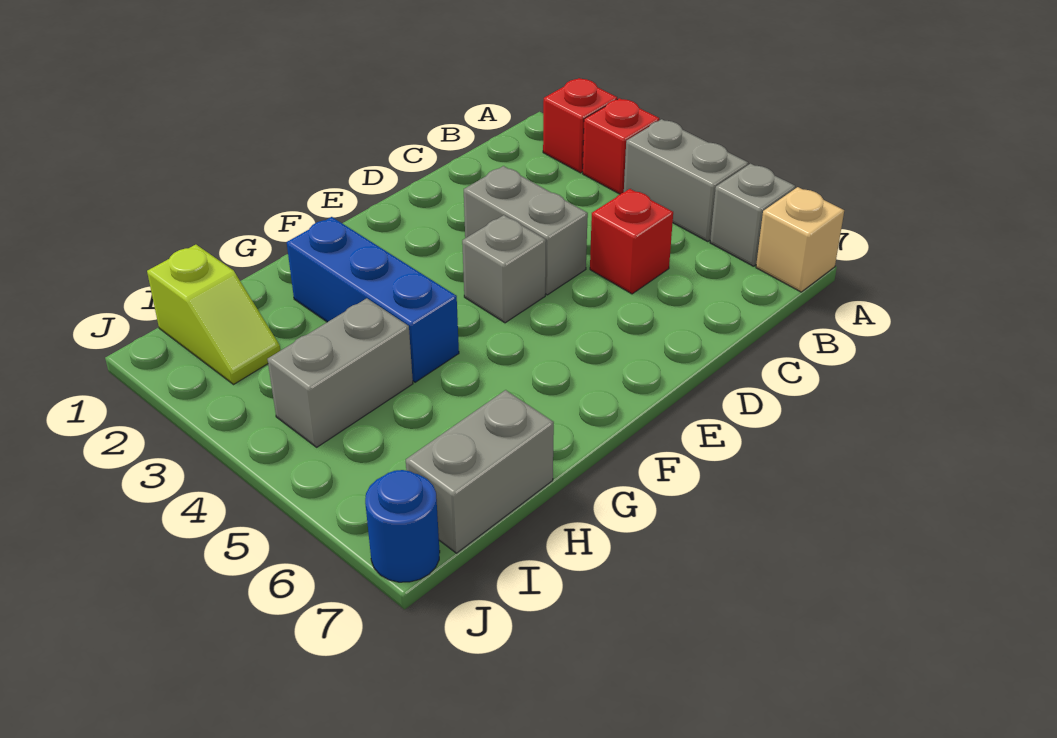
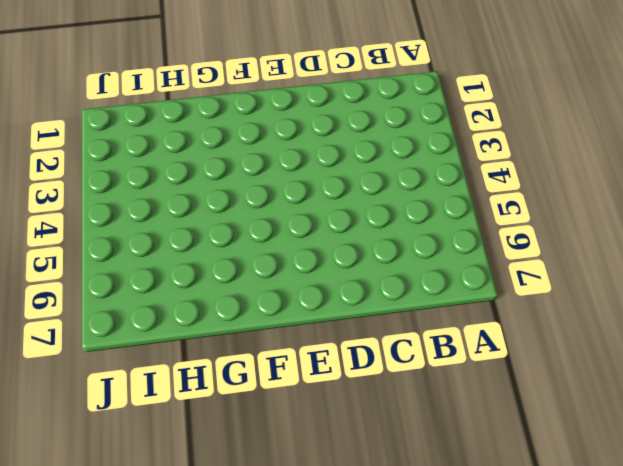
none -> red brick A2 level 1
none -> red brick A3 level 1
none -> grey brick A4:A5 level 1

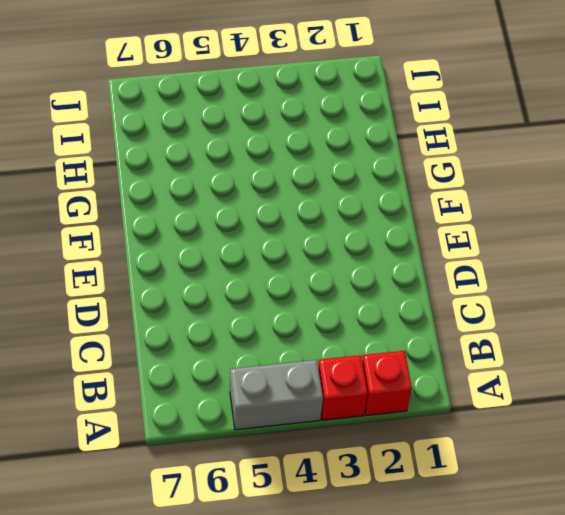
none -> grey brick A6 level 1
none -> tan brick A7 level 1
none -> red brick C5 level 1

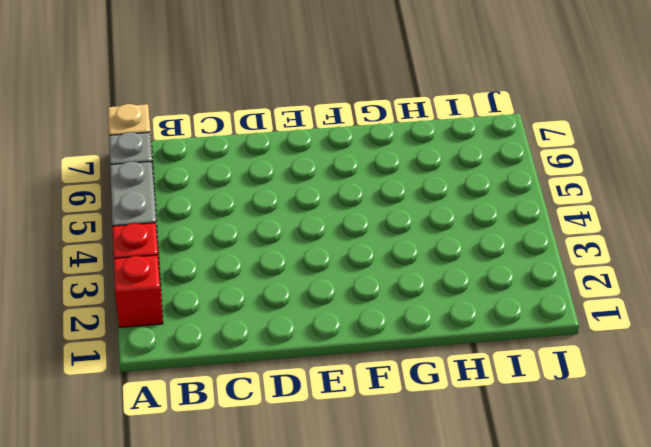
none -> red brick C5 level 1
none -> grey brick D3:D4 level 1
none -> grey brick E4 level 1

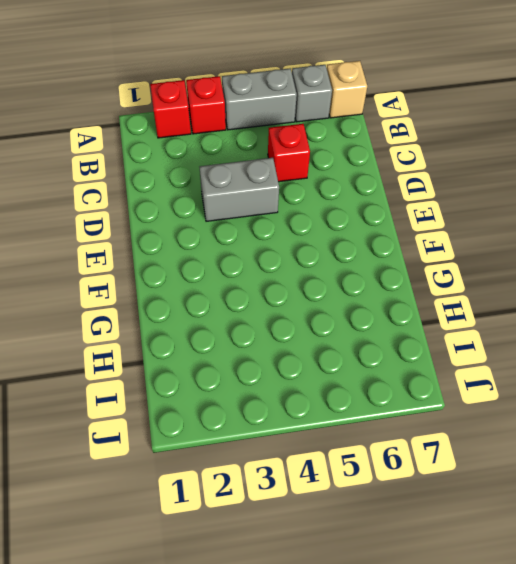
none -> grey brick E4 level 1
none -> blue brick G2:G4 level 1
none -> grey brick H4:I4 level 1

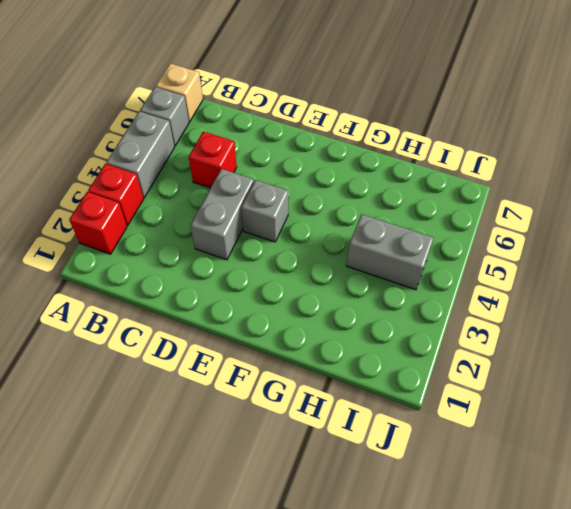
none -> blue brick G2:G4 level 1
none -> grey brick H7:I7 level 1
none -> lime slope I1:I2 level 1 top 1

